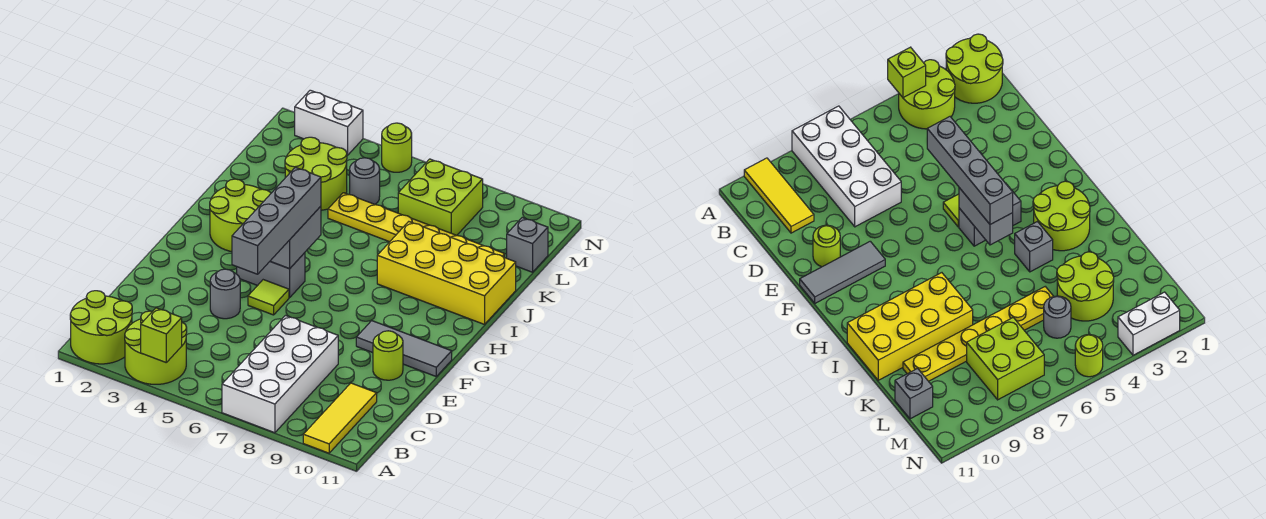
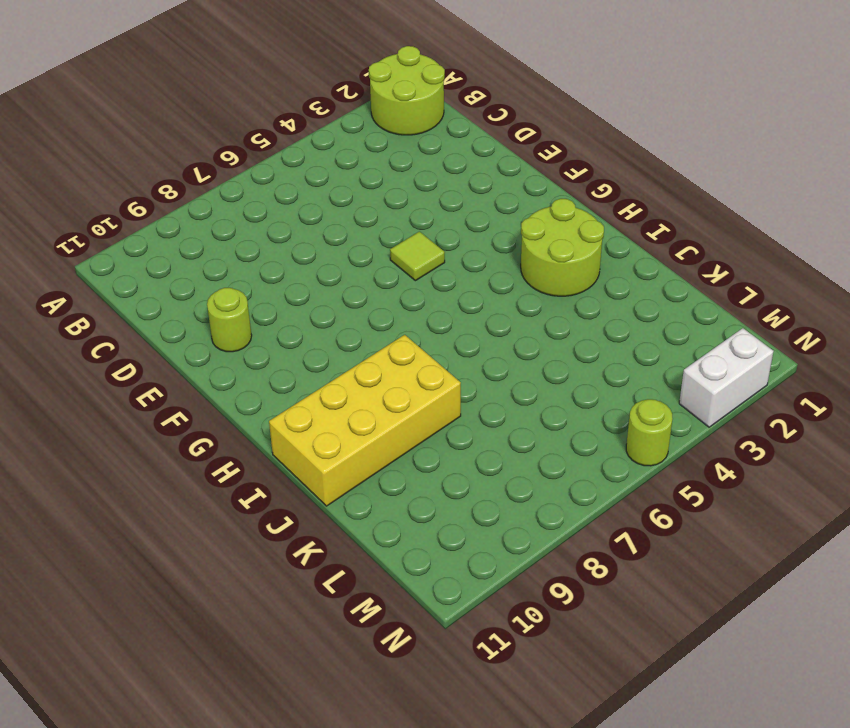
none -> lime round brick A3:B4 level 1
none -> white brick A7:D8 level 1
none -> yellow tile A10:C10 level 1

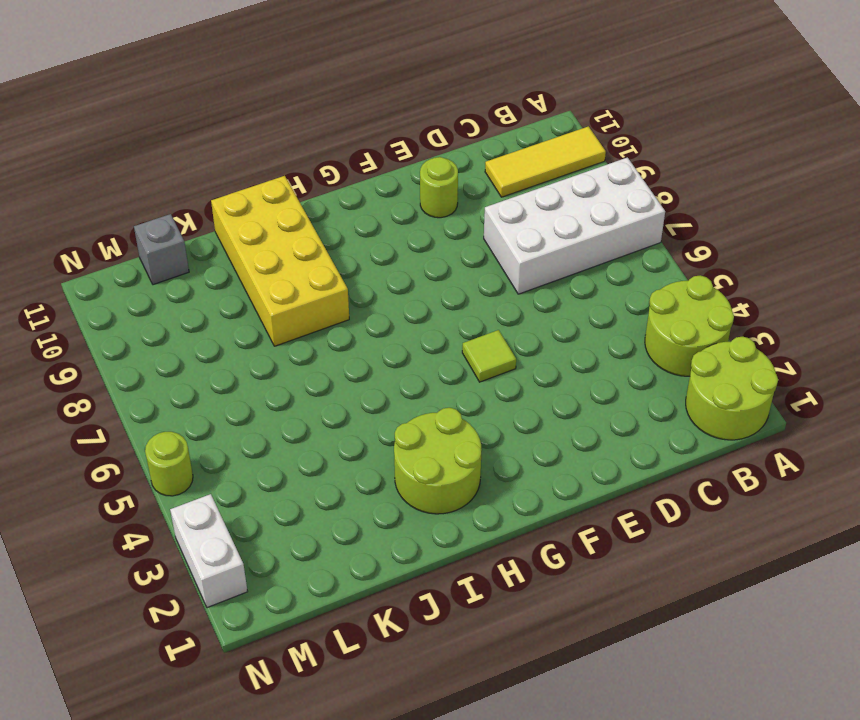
none -> grey round brick E4 level 1
none -> grey tile F9:F11 level 1
none -> grey brick G4:G5 level 1

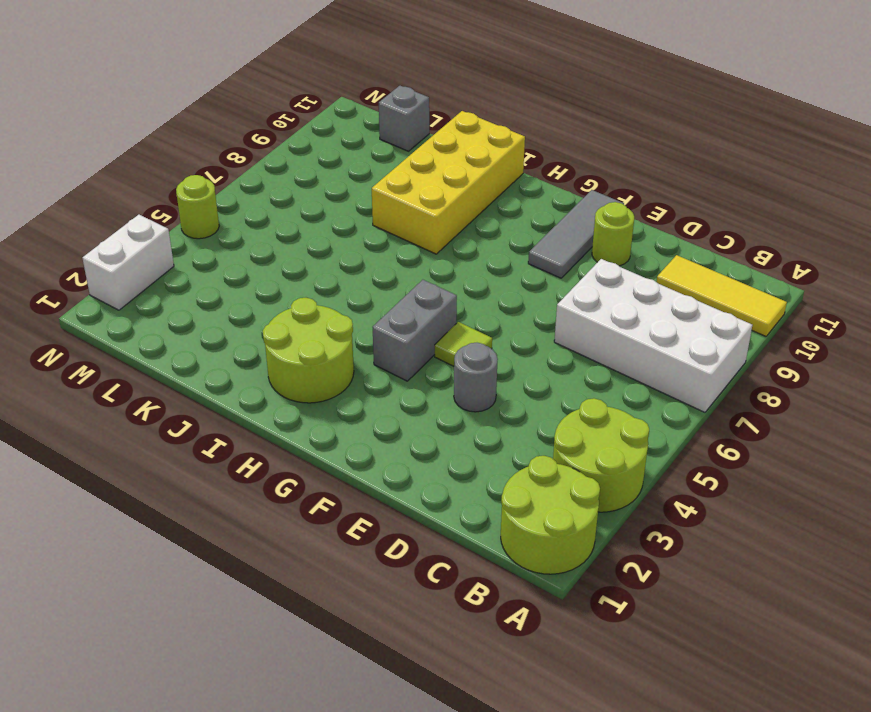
none -> grey brick I4 level 1
none -> lime round brick K3:L4 level 1
none -> yellow plate K5:K10 level 1

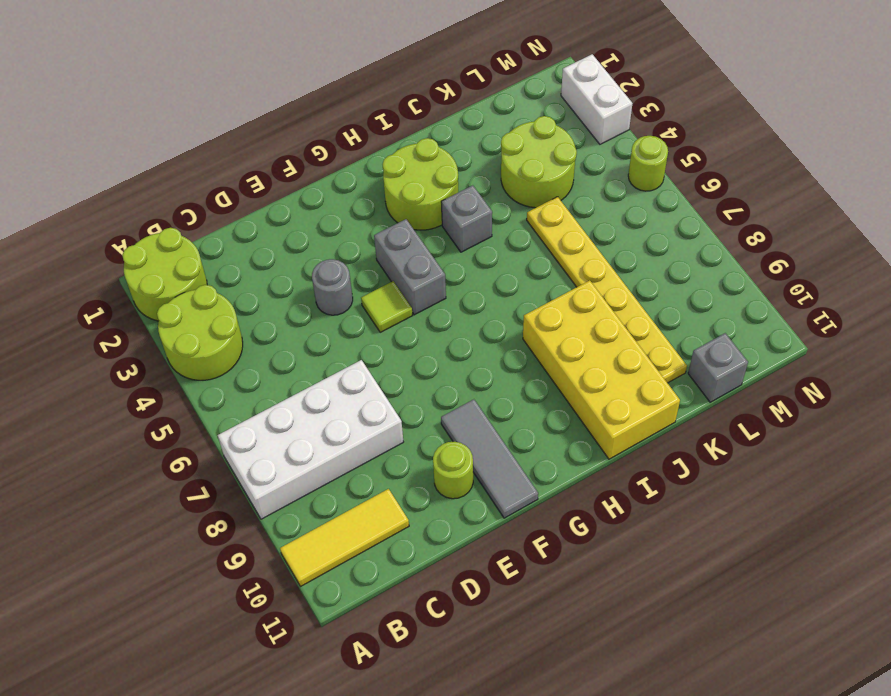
none -> grey round brick L5 level 1
none -> lime brick L7:M8 level 1
none -> lime brick A4 level 2

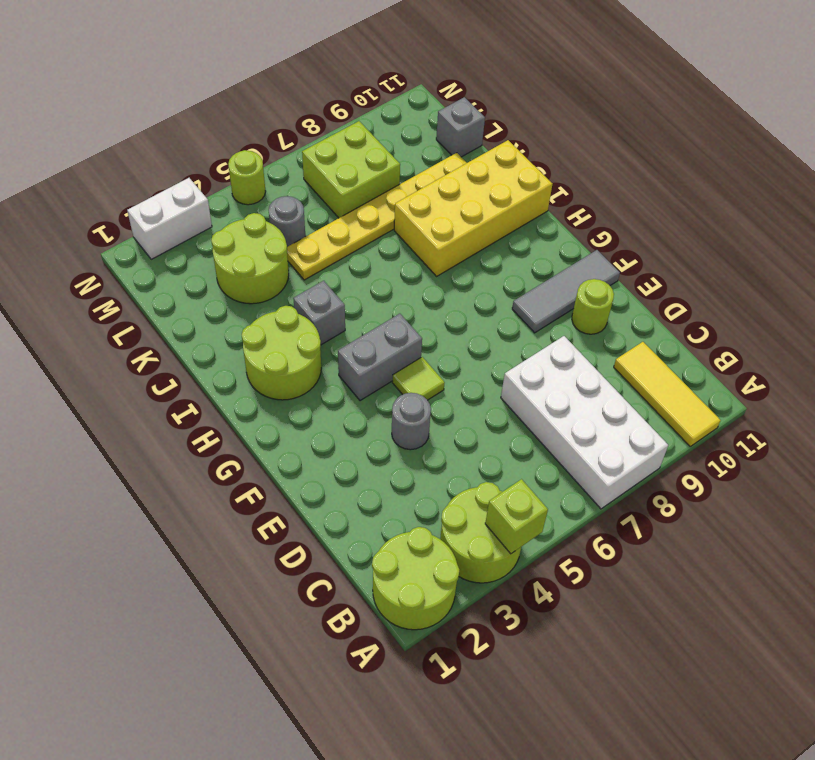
none -> grey brick G5:H5 level 2
none -> grey brick E5:H5 level 3

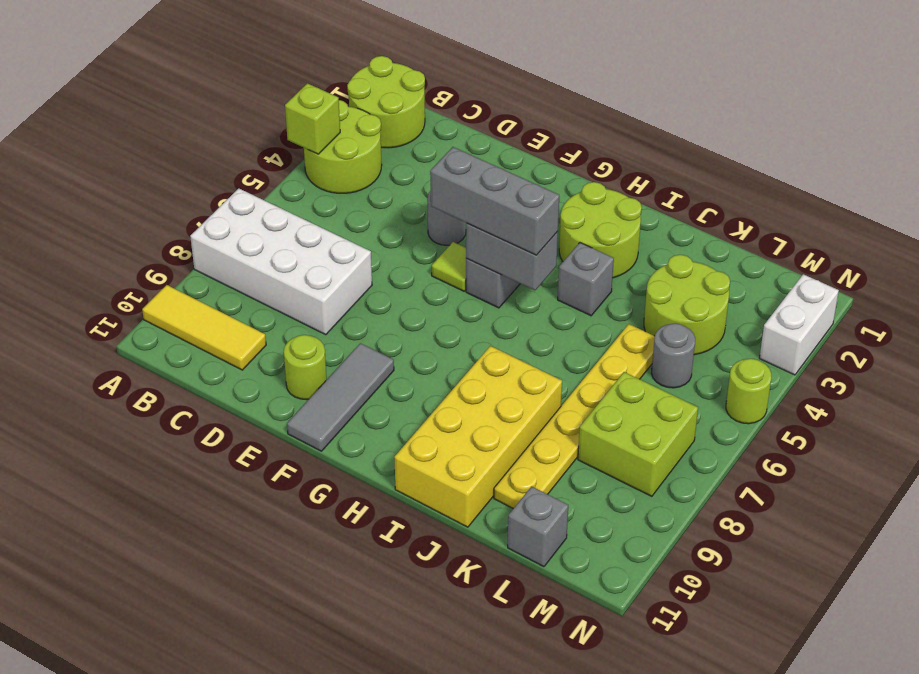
grey brick F5:H5 level 3 -> grey brick E5:H5 level 3

